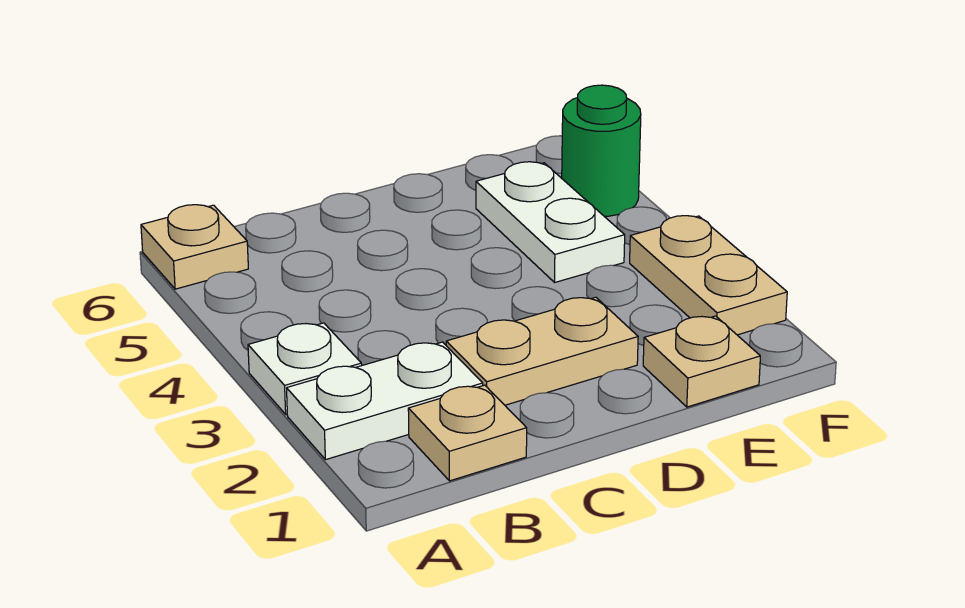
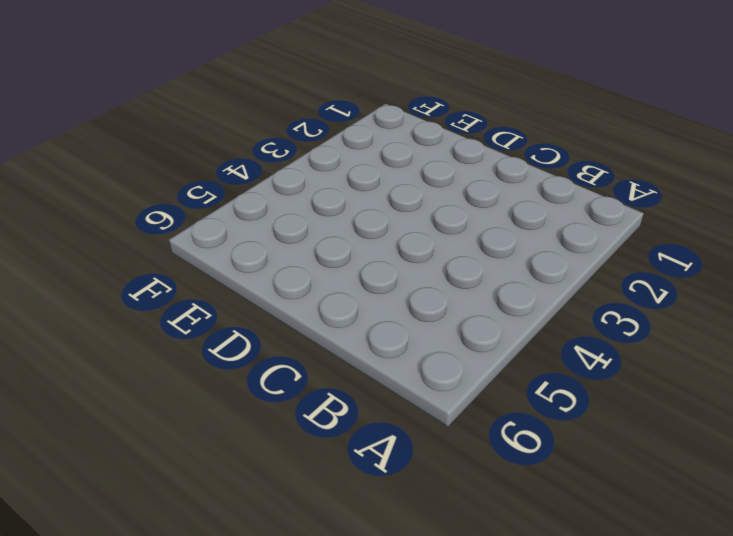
none -> white plate A2:B2 level 1
none -> white plate A3 level 1

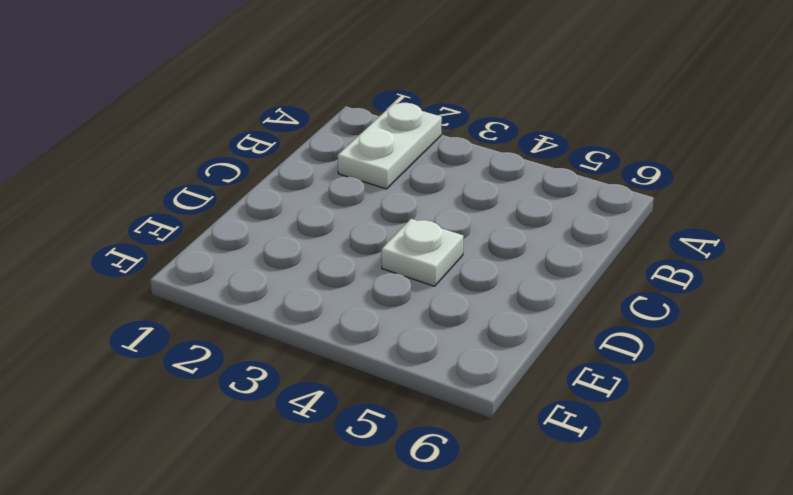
white plate D4 level 1 -> white plate A3 level 1
none -> tan plate A6 level 1
none -> tan plate B1 level 1

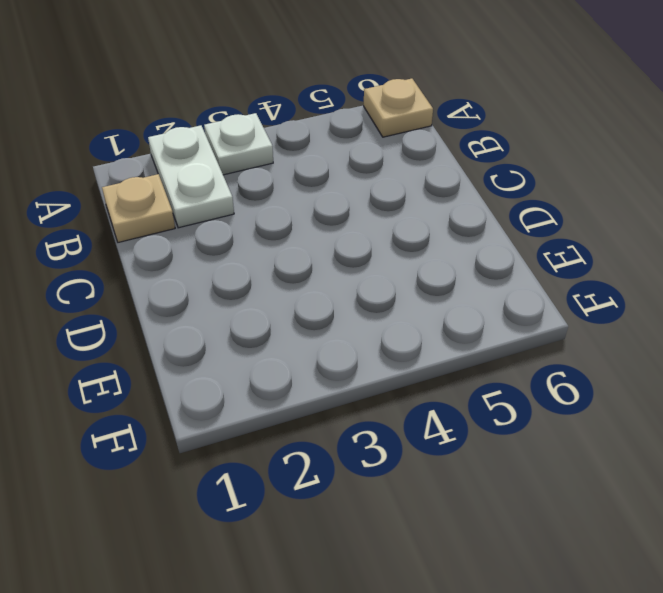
none -> tan plate C2:D2 level 1
none -> tan plate E1 level 1

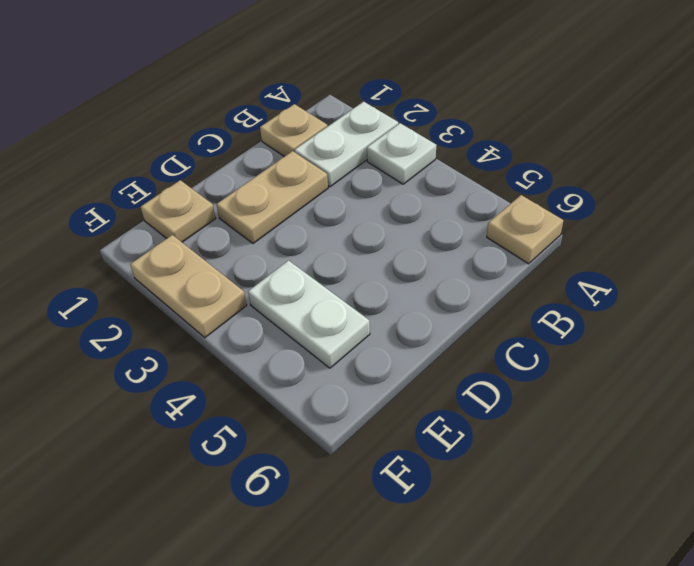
none -> green round brick F5 level 1

